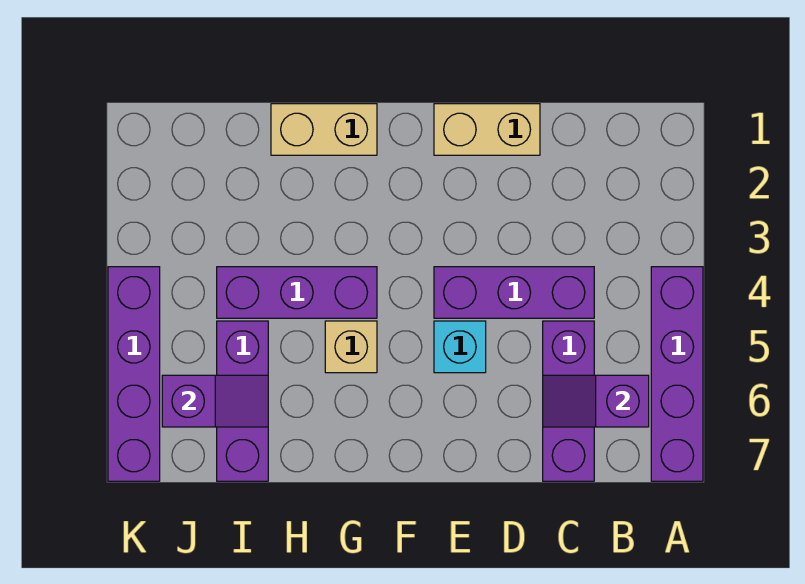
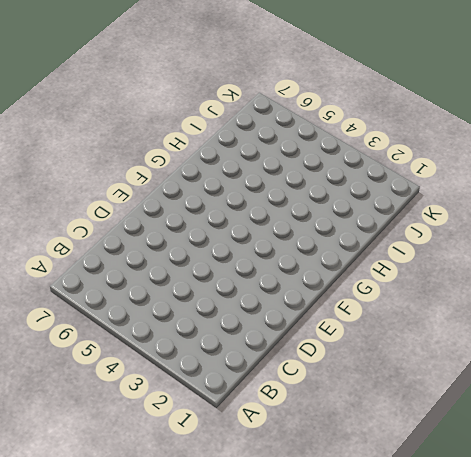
none -> purple brick A4:A7 level 1
none -> purple brick C4:E4 level 1
none -> purple brick C5:C7 level 1

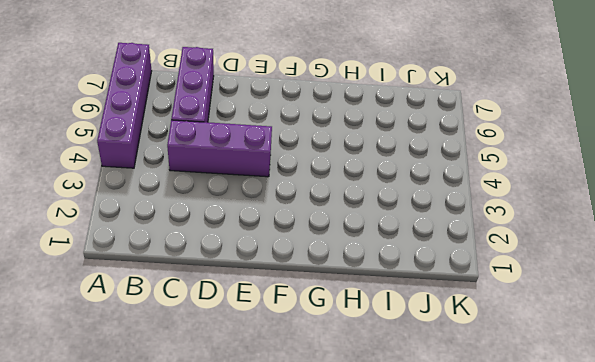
none -> tan brick D1:E1 level 1
none -> cyan brick E5 level 1
none -> tan brick G1:H1 level 1

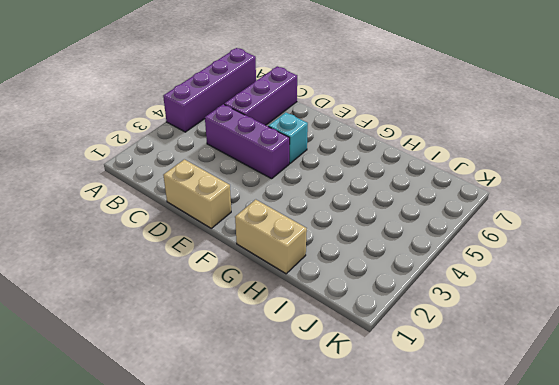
none -> purple brick G4:I4 level 1
none -> tan brick G5 level 1
none -> purple brick I5:I7 level 1

